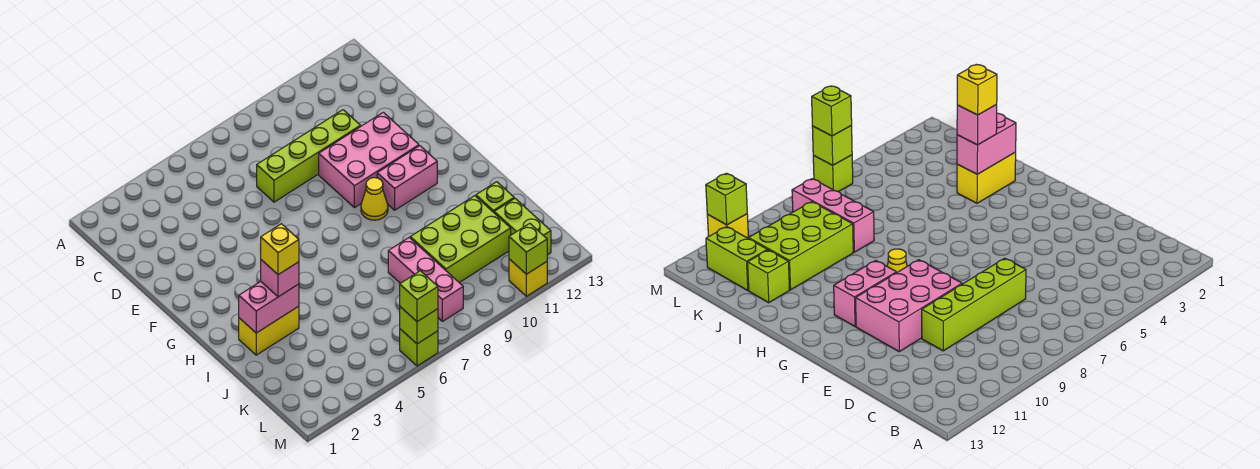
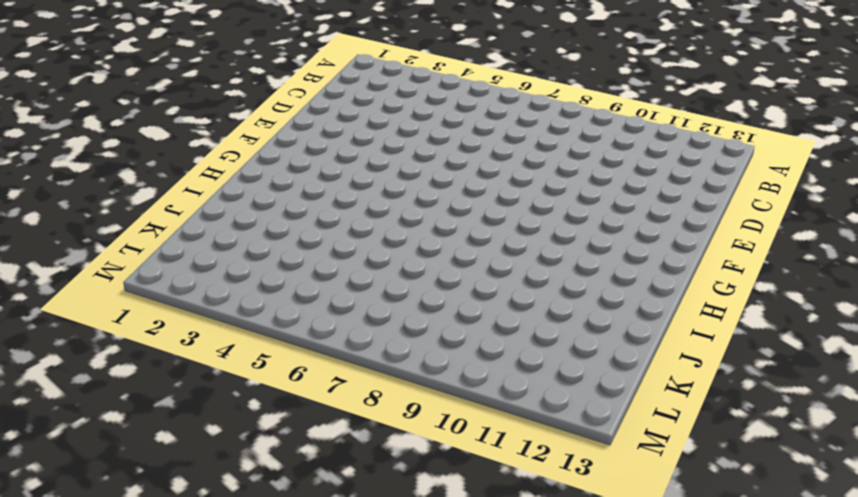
none -> lime brick D7:D10 level 1
none -> pink brick E9:F11 level 1
none -> yellow cone G9 level 1

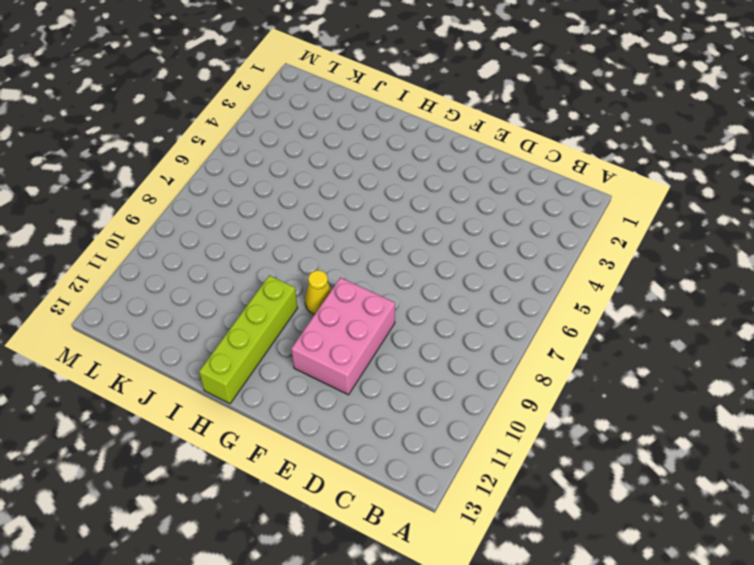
lime brick H10:H13 level 1 -> lime brick D7:D10 level 1
none -> pink brick G10:G11 level 1
none -> yellow brick I2:I3 level 1
none -> pink brick J8:L8 level 1

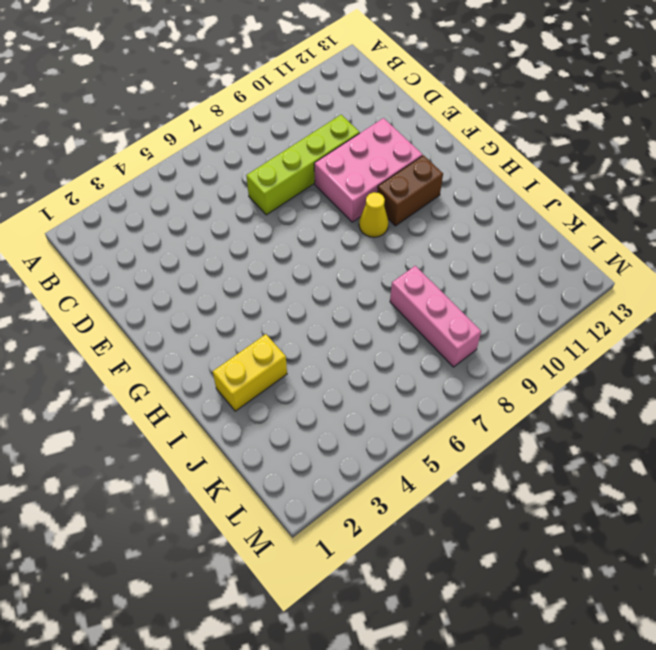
brown brick G10:G11 level 1 -> pink brick G10:G11 level 1
none -> lime brick J9:K11 level 1
none -> lime brick J12 level 1
none -> lime brick K12:L12 level 1

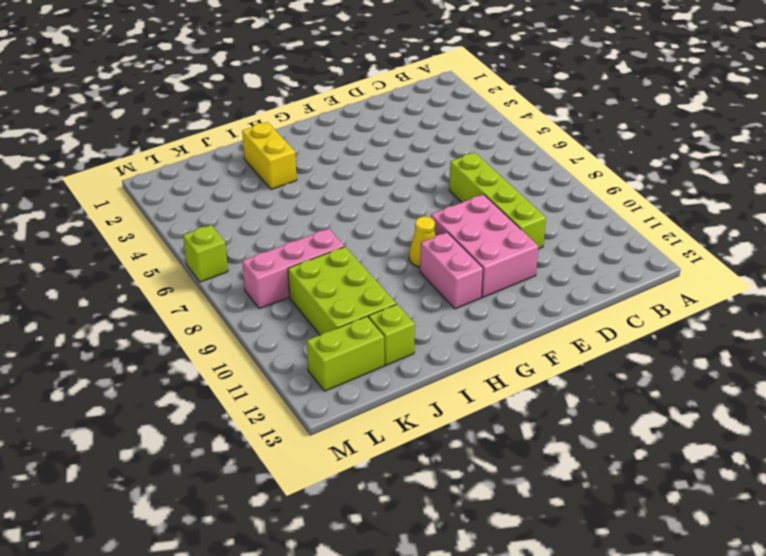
none -> yellow brick M11 level 1
none -> pink brick I2:I3 level 2
none -> lime brick M6 level 2

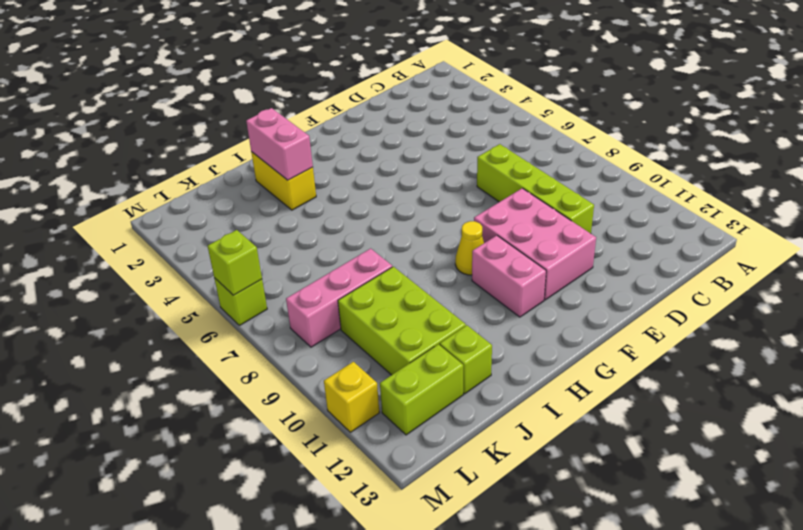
none -> lime brick M11 level 2
none -> pink brick I3 level 3
none -> lime brick M6 level 3

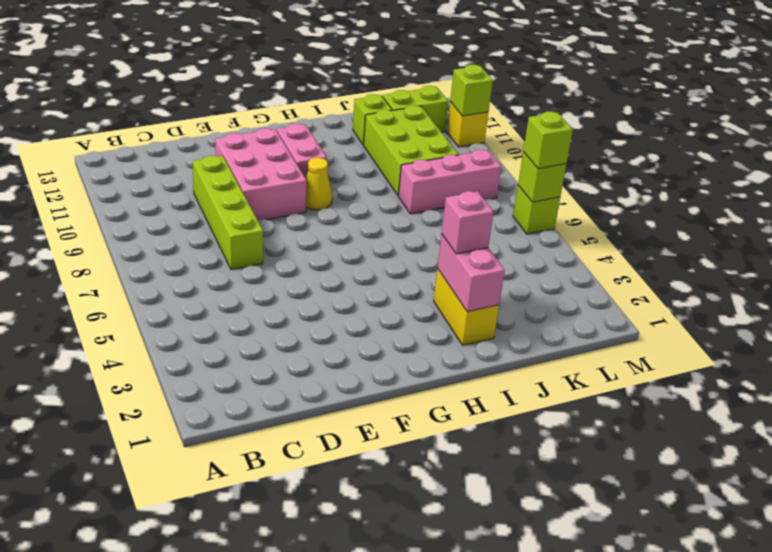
none -> yellow brick I3 level 4

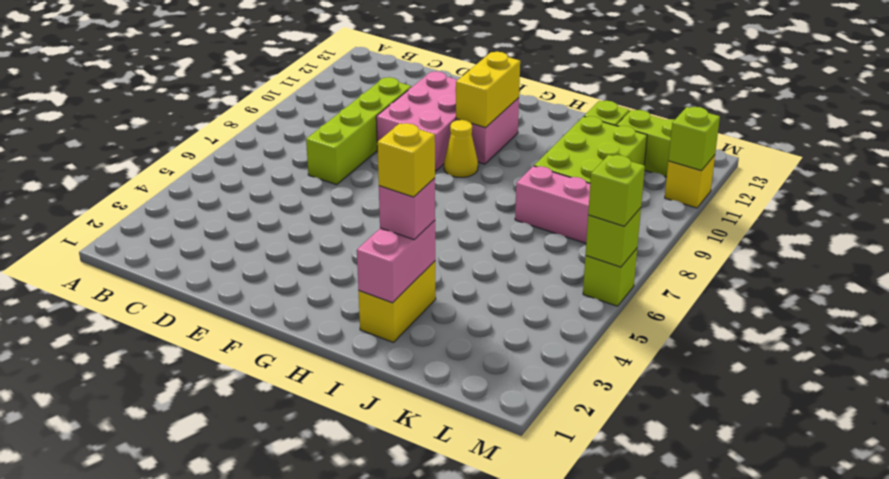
yellow brick G10:G11 level 2 -> none

